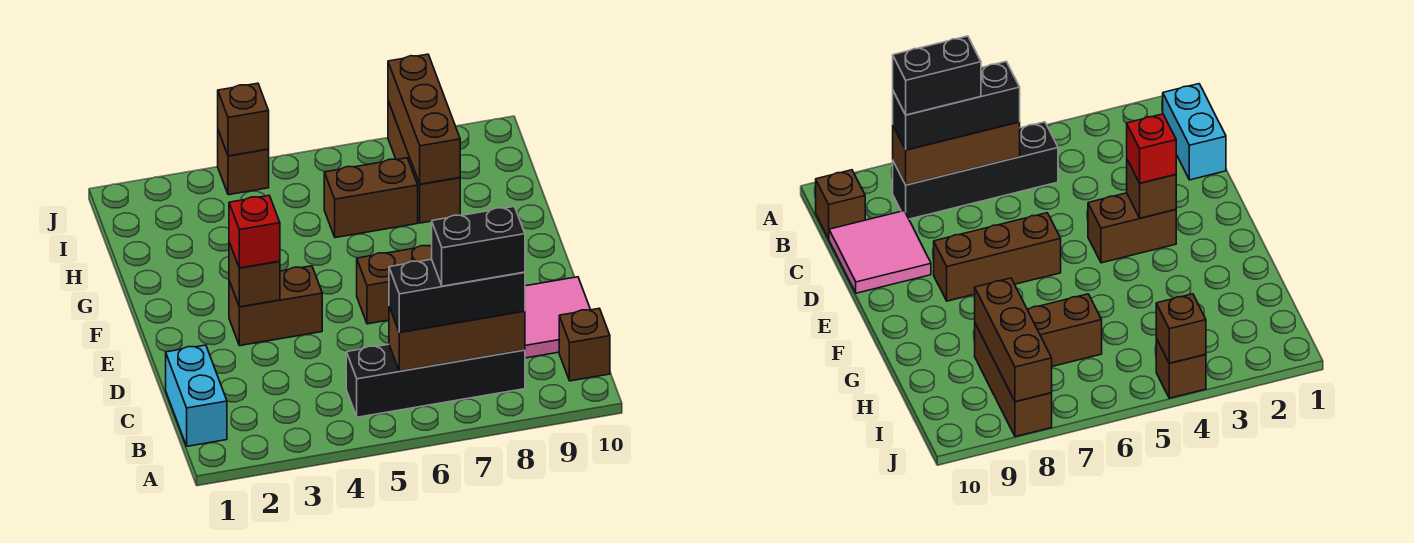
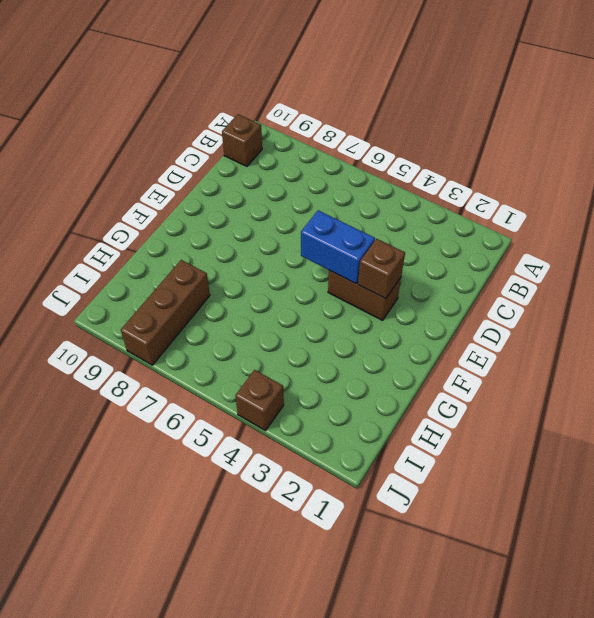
blue brick E4:E5 level 2 -> none
none -> cyan brick B1:C1 level 1
none -> black brick B5:B8 level 1
none -> pink tile C9:D10 level 1

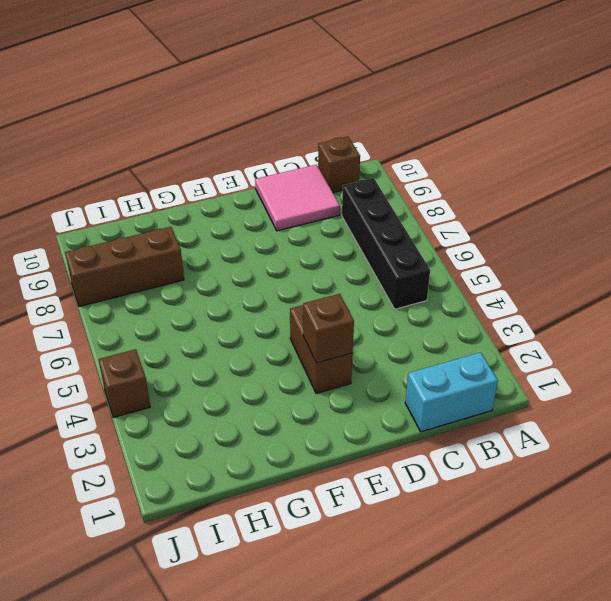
none -> brown brick E6:E8 level 1
none -> brown brick H6:H7 level 1
none -> brown brick B6:B8 level 2

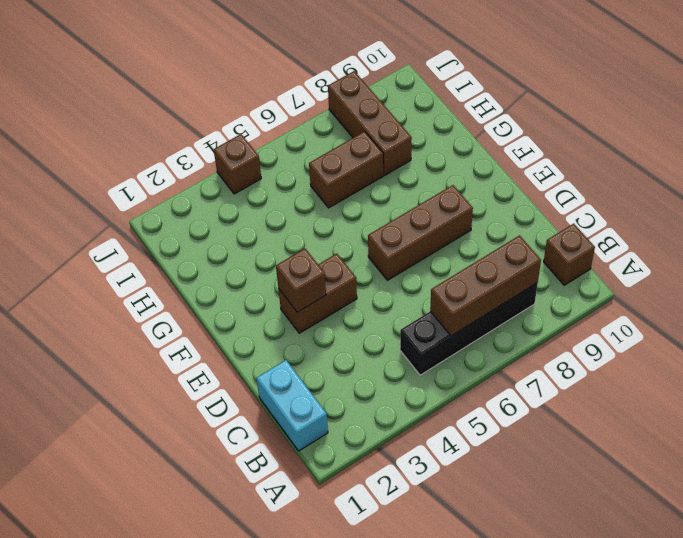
none -> pink tile C9:D10 level 1
none -> brown brick H8:J8 level 2
none -> brown brick J4 level 2

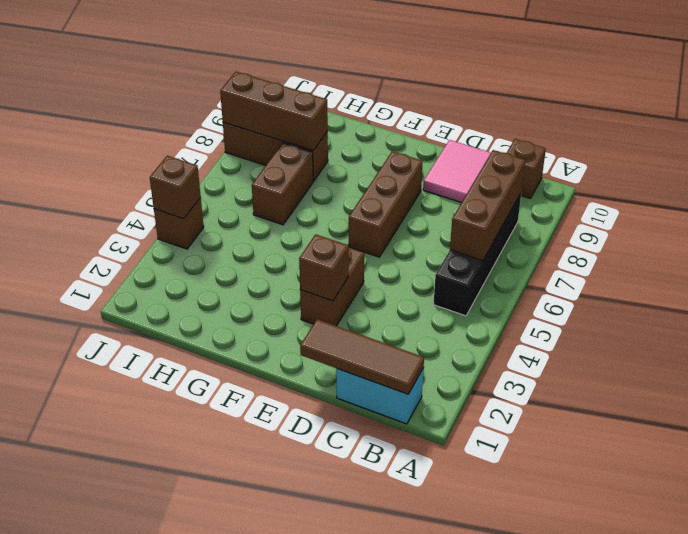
brown tile B1:D1 level 2 -> none
none -> black brick B6:B8 level 3
none -> red brick E3 level 3
none -> black brick B7:B8 level 4

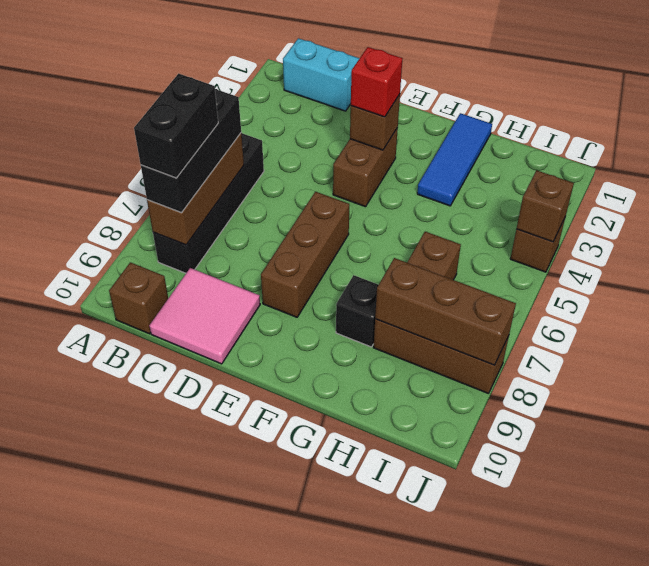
blue tile G1:G3 level 1 -> none
black brick G8 level 1 -> none

